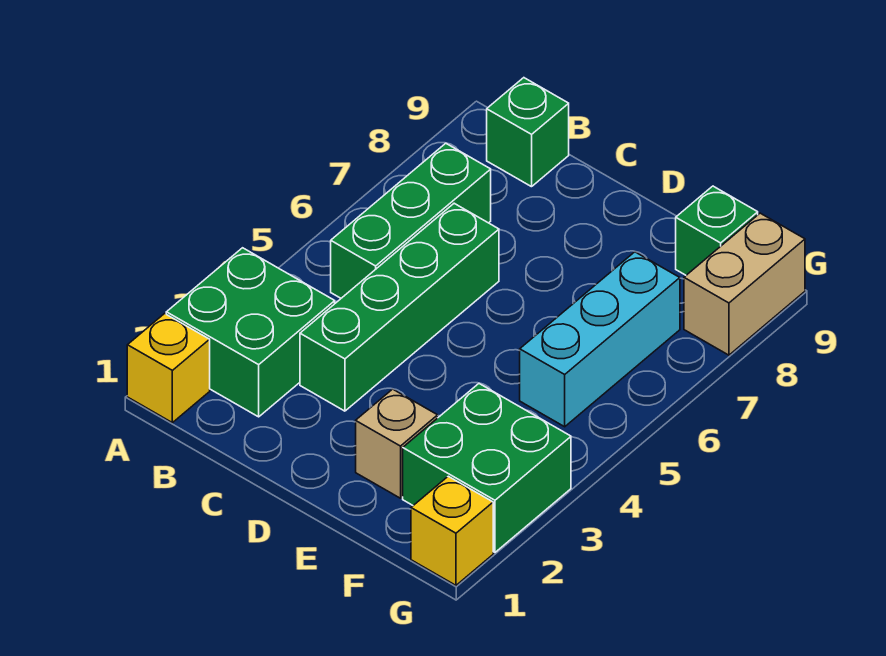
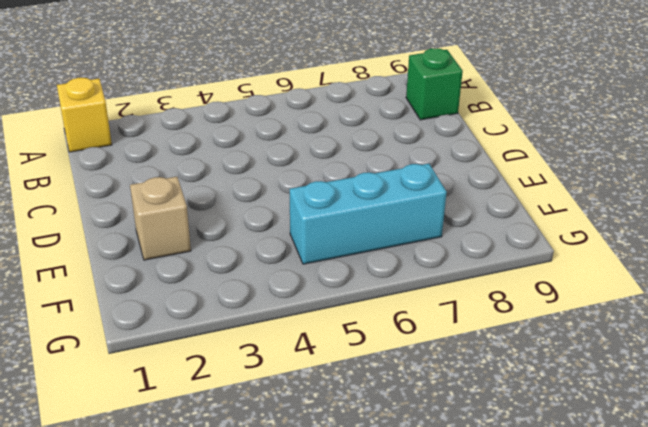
none -> green brick A2:B3 level 1
none -> green brick B5:B7 level 1

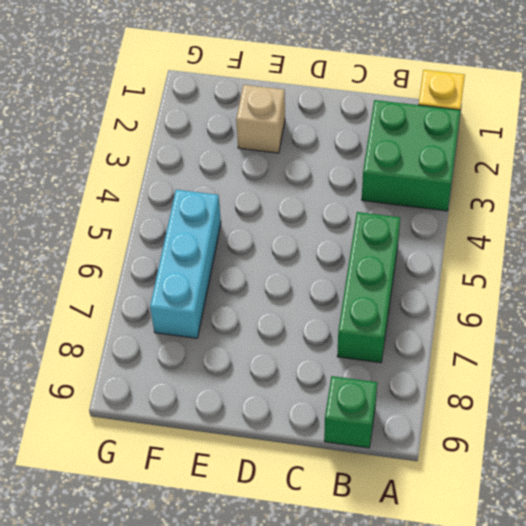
none -> green brick C3:C6 level 1
none -> green brick F2:G3 level 1

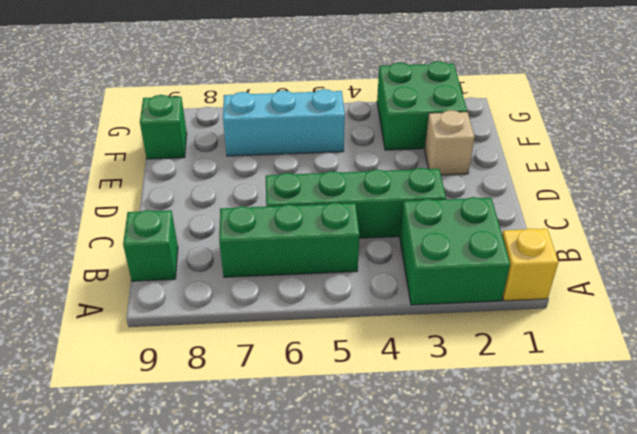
none -> yellow brick G1 level 1
none -> tan brick G8:G9 level 1

